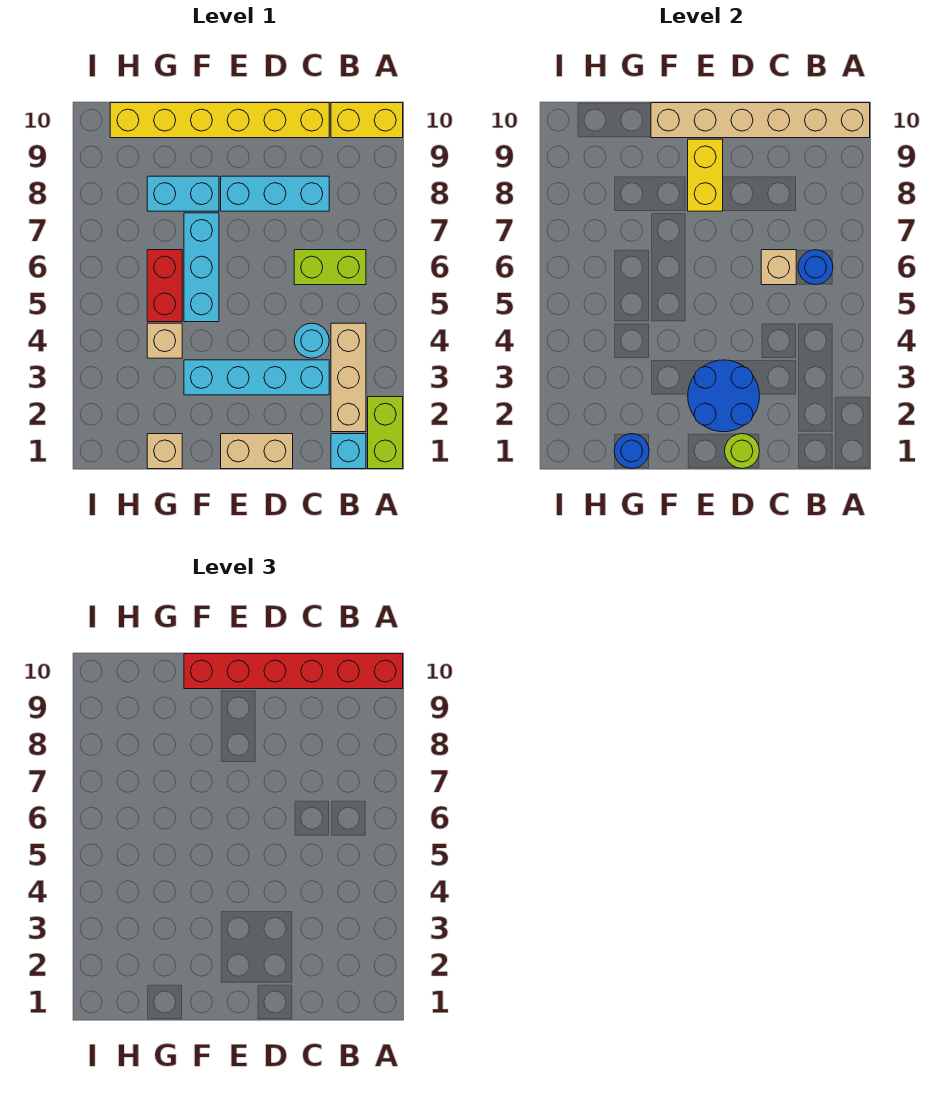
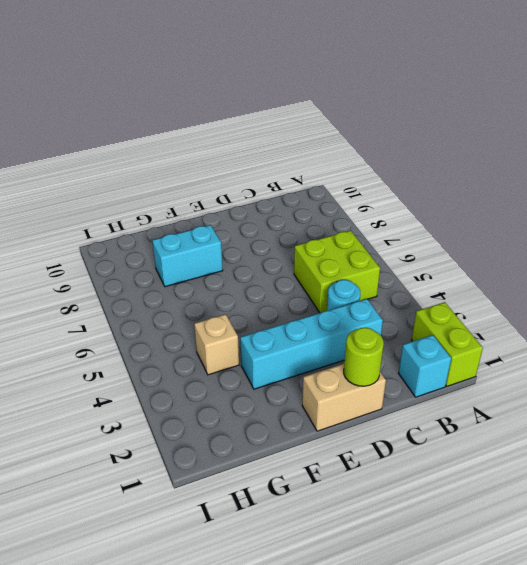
lime brick B5:C6 level 1 -> lime brick B6:C6 level 1
none -> yellow brick A10:B10 level 1
none -> tan brick B2:B4 level 1
none -> cyan brick C8:E8 level 1

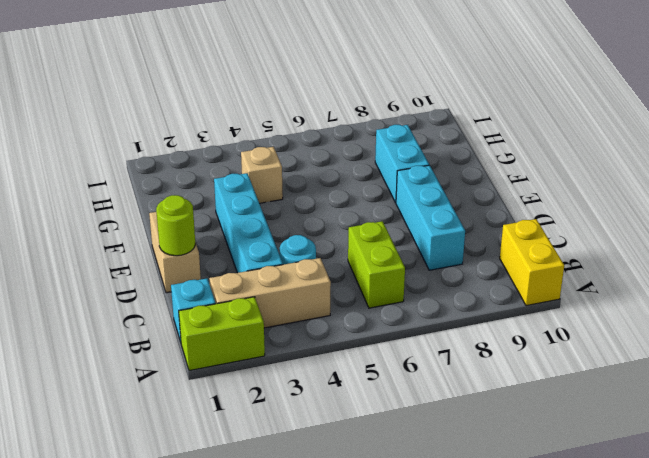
none -> yellow brick C10:H10 level 1
none -> cyan brick F5:F7 level 1
none -> tan brick G1 level 1

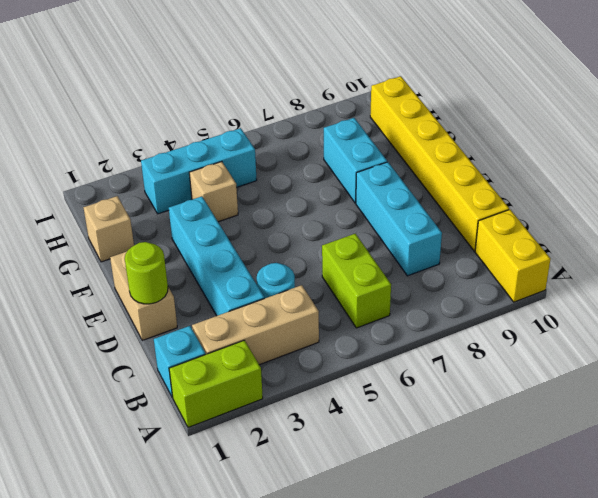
cyan brick H3:H5 level 1 -> cyan brick F5:F7 level 1
none -> red brick G5:G6 level 1
none -> tan brick A10:F10 level 2
none -> blue round brick B6 level 2

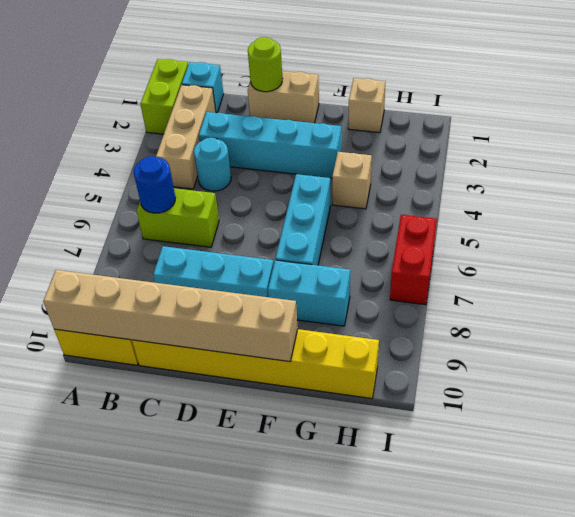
red brick I6:I7 level 1 -> red brick G5:G6 level 1
none -> tan brick C6 level 2
none -> blue round brick D2:E3 level 2
none -> yellow brick E8:E9 level 2

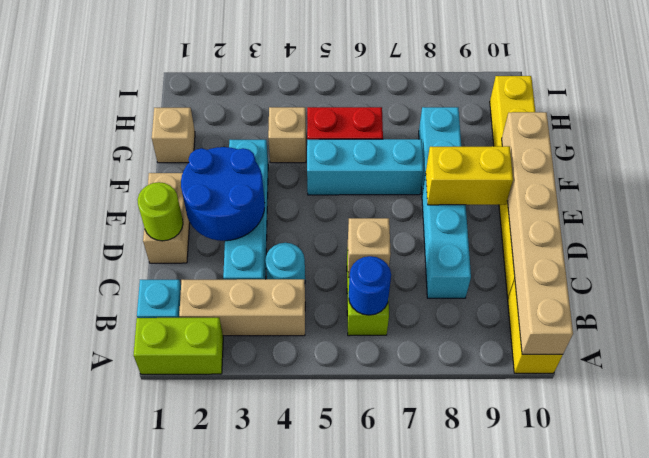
none -> blue round brick G1 level 2
none -> red brick A10:F10 level 3

